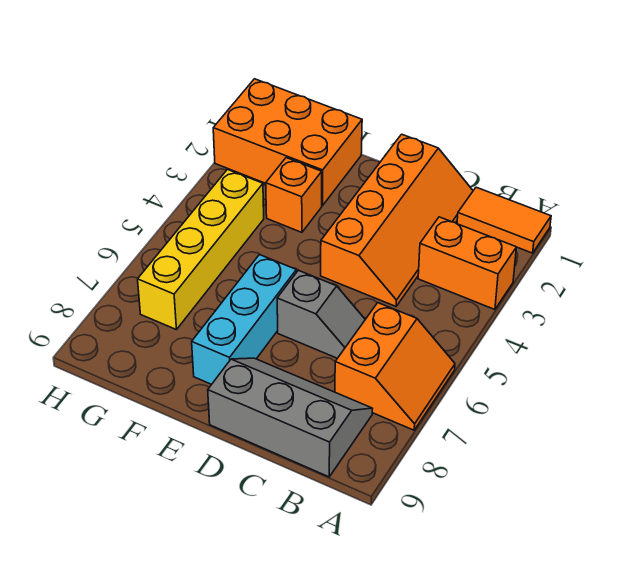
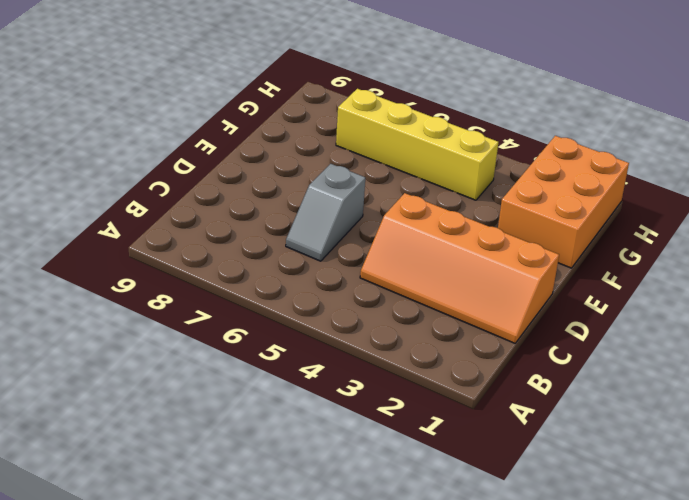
none -> orange tile A1:B1 level 1
none -> orange brick A3:B3 level 1

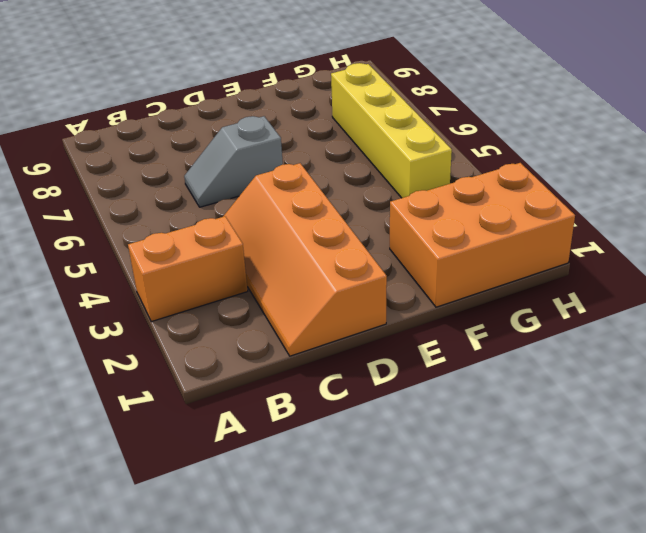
none -> orange tile A1:B1 level 1
none -> orange slope A6:B7 level 1 top B

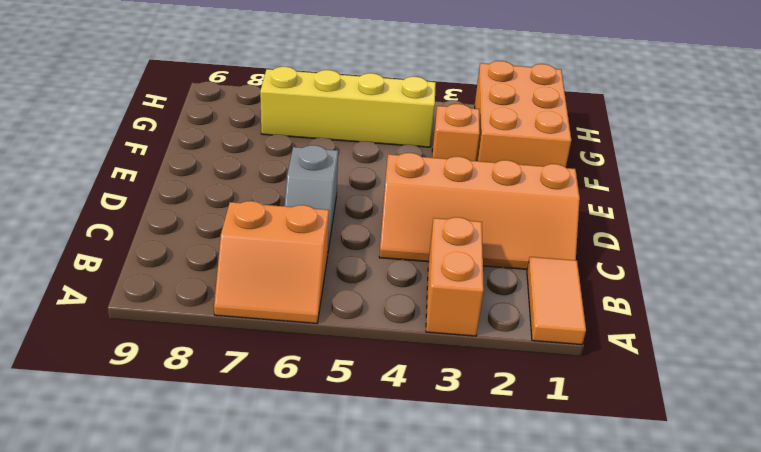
none -> grey slope B8:D9 level 1 top 9
none -> cyan brick E6:E8 level 1

